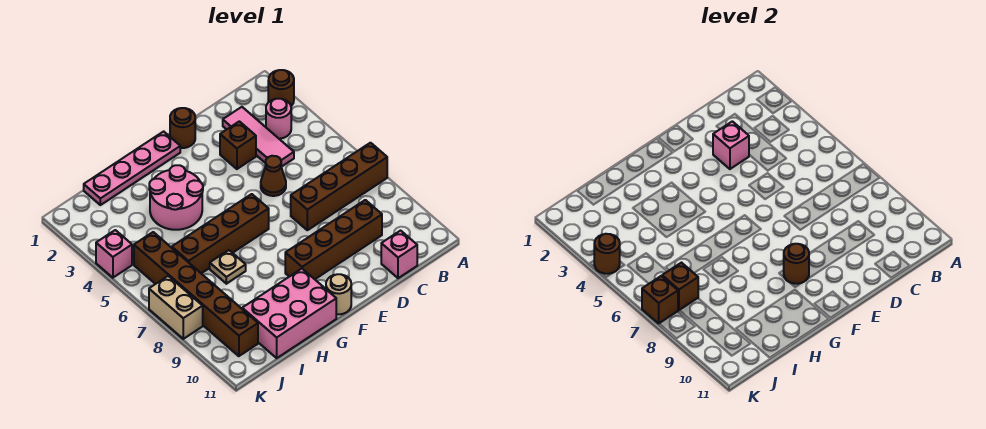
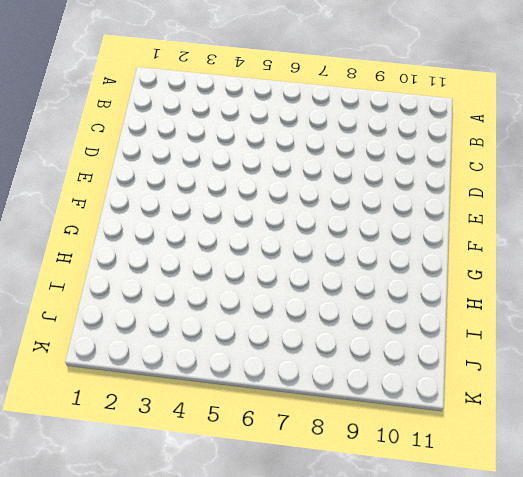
none -> brown round brick A2 level 1
none -> brown brick A7:D7 level 1
none -> pink round brick B3 level 1

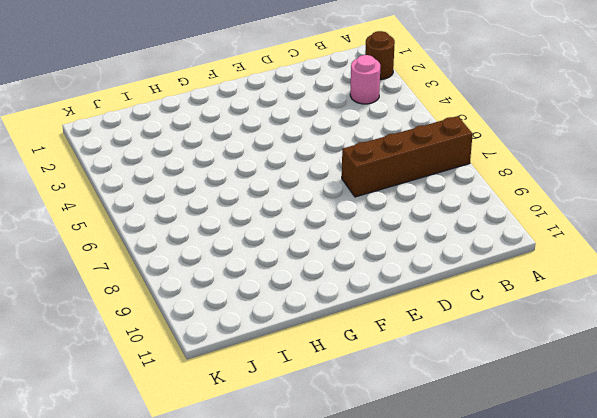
none -> pink tile C2:C4 level 1
none -> brown brick C9:F9 level 1
none -> pink brick C11 level 1

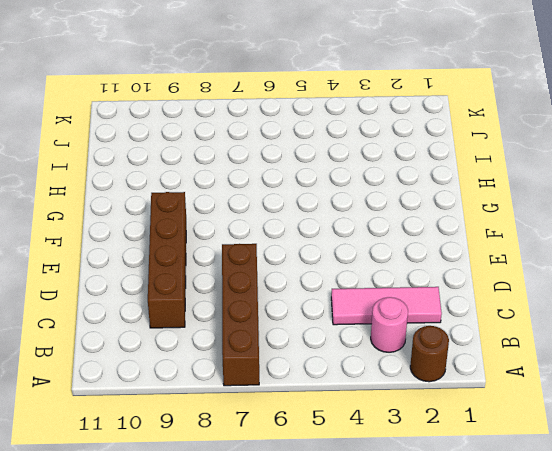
none -> pink brick C11 level 1
none -> brown brick D3 level 1
none -> brown cone D5 level 1

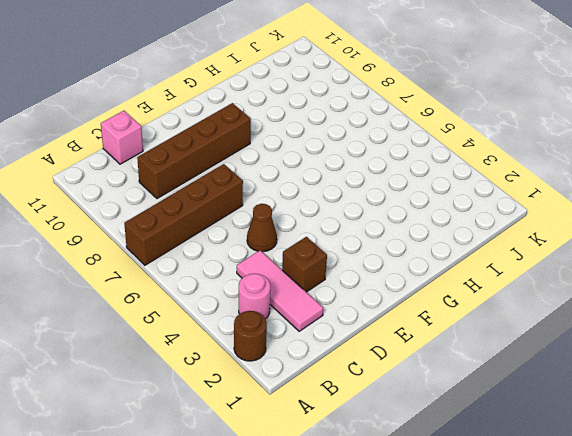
none -> brown round brick E1 level 1
none -> pink plate F1:I1 level 1
none -> brown brick F6:I6 level 1

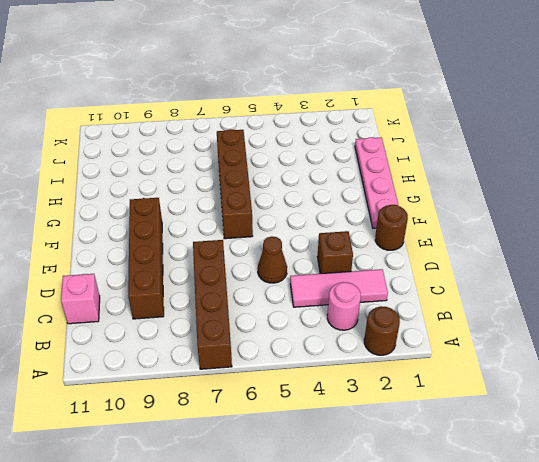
none -> tan round brick F11 level 1
none -> pink round brick G3:H4 level 1
none -> pink brick G10:I11 level 1

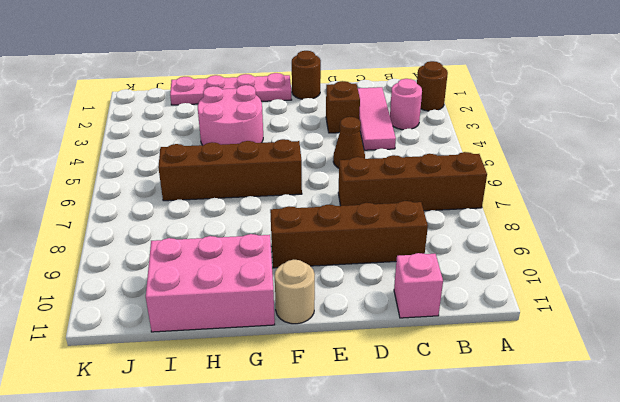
none -> tan plate H7 level 1
none -> brown brick J5:J10 level 1
none -> pink brick K4 level 1

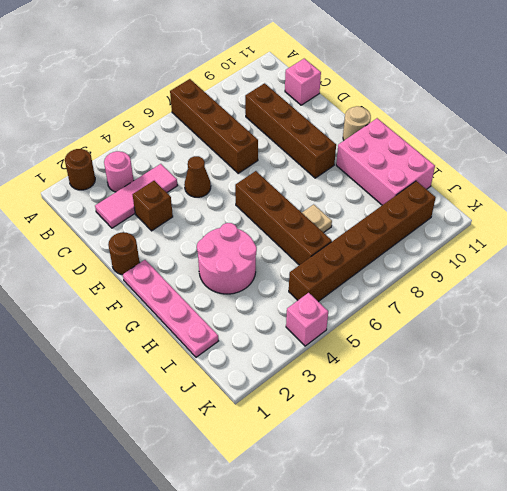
none -> tan brick K7:K8 level 1
none -> pink brick D3 level 2
none -> brown round brick F9 level 2

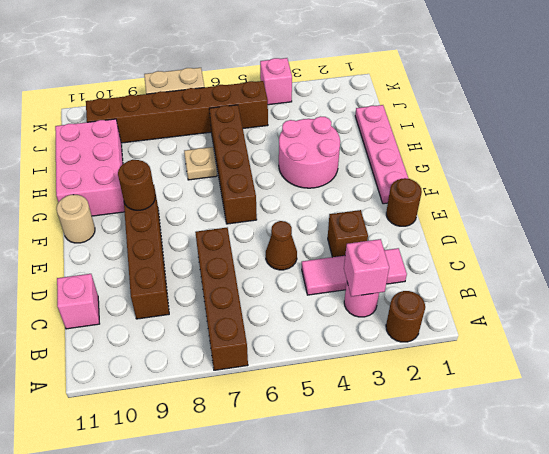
pink brick B3 level 2 -> pink brick D3 level 2
none -> brown brick J7 level 2
none -> brown round brick K4 level 2
none -> brown brick K7 level 2

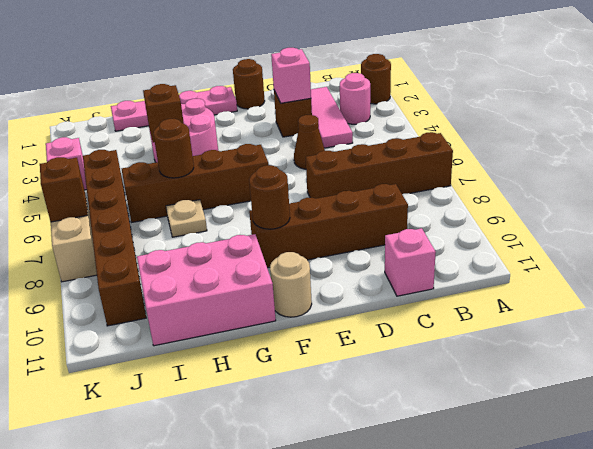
brown brick H4 level 2 -> brown brick J7 level 2
brown round brick H6 level 2 -> brown round brick K4 level 2

